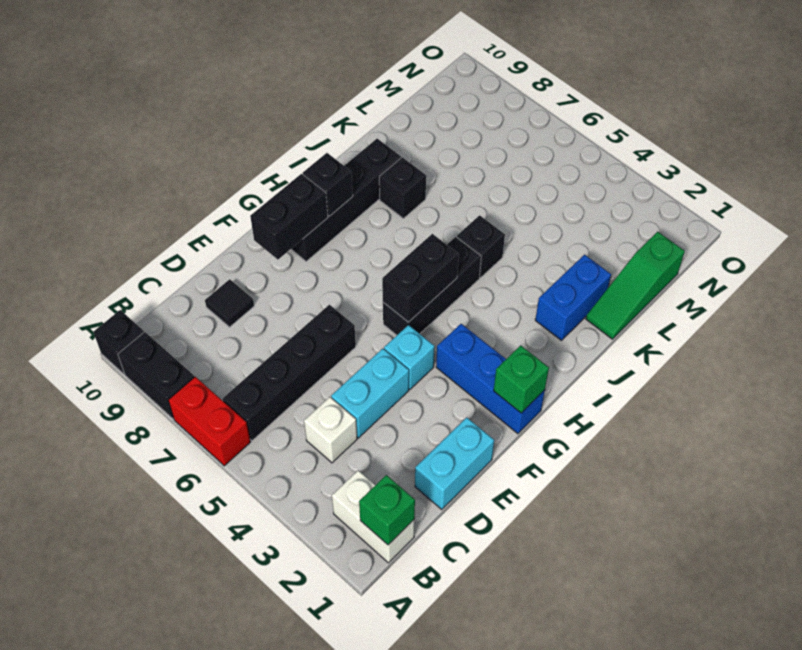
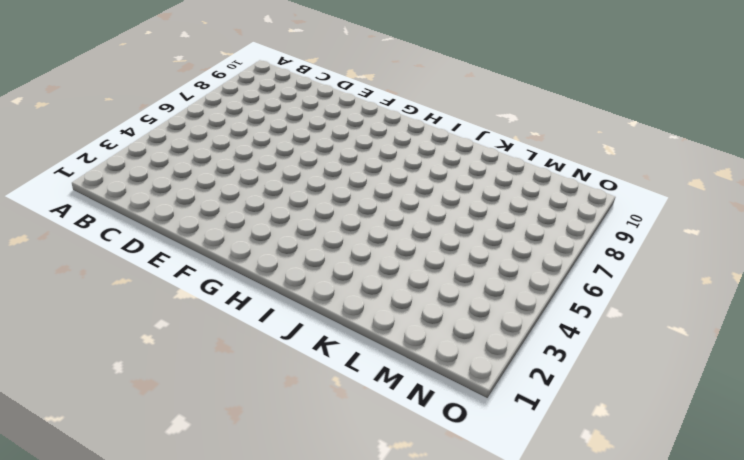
none -> red brick A6:A7 level 1
none -> black brick A8:A9 level 1
none -> black brick A10 level 1

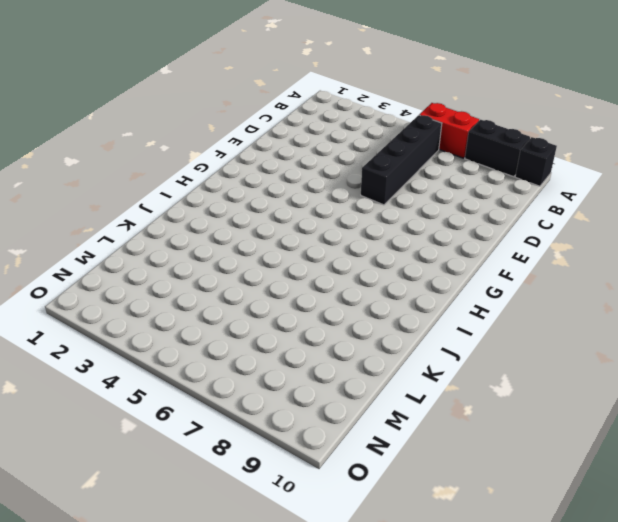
none -> white brick B1:B2 level 1
none -> white brick C4 level 1
none -> cyan brick D1:E1 level 1

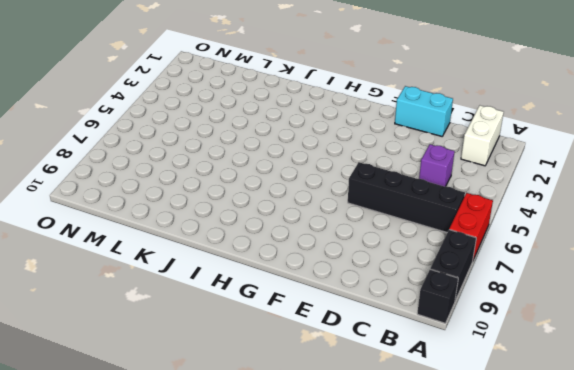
purple brick C4 level 1 -> white brick C4 level 1
none -> cyan brick D4:E4 level 1
none -> black tile D9 level 1
none -> cyan brick F4 level 1

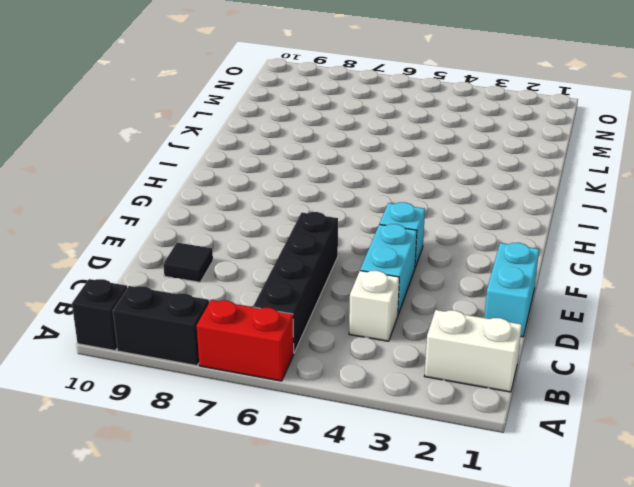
none -> blue brick G1:G3 level 1
none -> black brick G5:I5 level 1
none -> black brick G9:J9 level 1

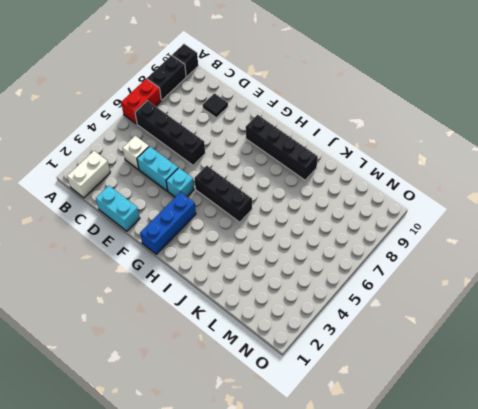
none -> blue brick J2:K2 level 1
none -> black brick J5 level 1
none -> black brick J8 level 1

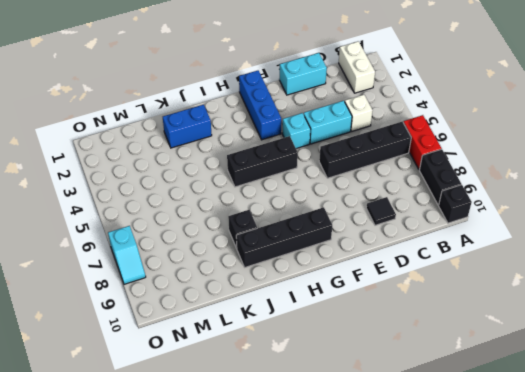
cyan slope O7:O8 level 1 top 7 -> none
none -> black brick J5 level 1
none -> green slope K1:M1 level 1 top M
none -> green brick B1 level 2

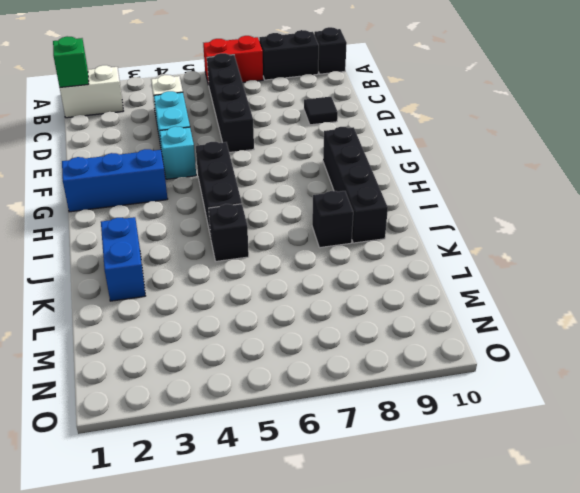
none -> cyan brick D1:E1 level 1
none -> green slope K1:M1 level 1 top M
none -> black brick F9:G9 level 2

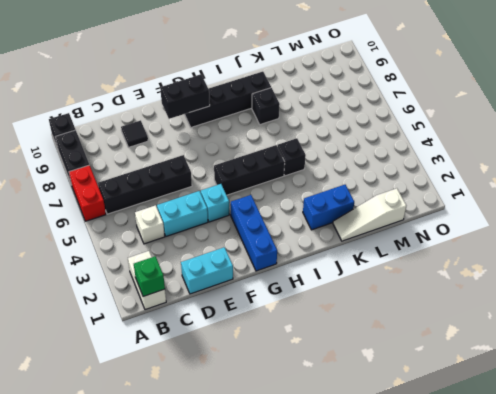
white slope K1:M1 level 1 top M -> green slope K1:M1 level 1 top M
none -> green brick G1 level 2
none -> black brick G5:H5 level 2
none -> black brick H9 level 2

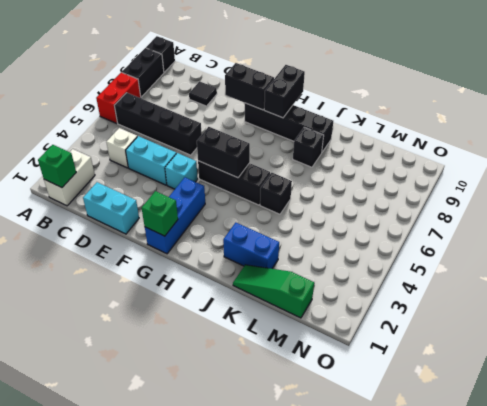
black brick H9:H10 level 2 -> black brick H9 level 2

